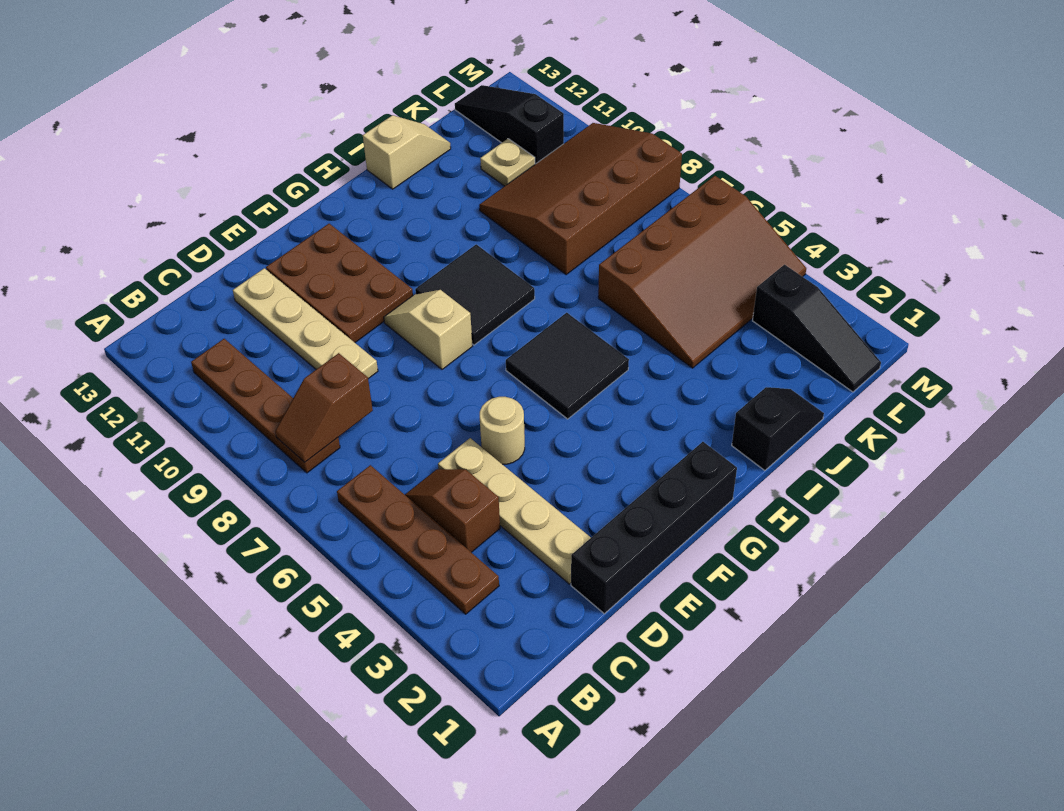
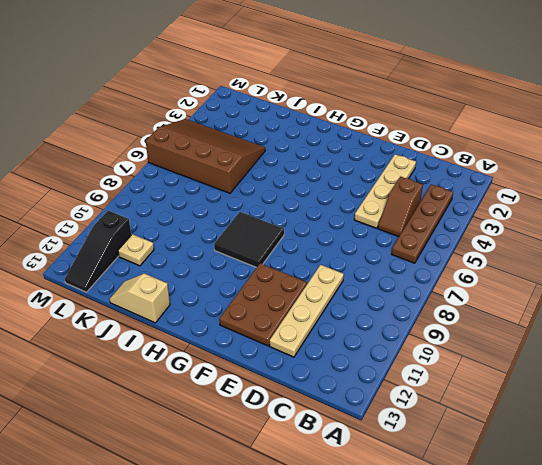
none -> brown plate B8:B11 level 1
none -> black brick D1:G1 level 1
none -> tan round brick E5 level 1

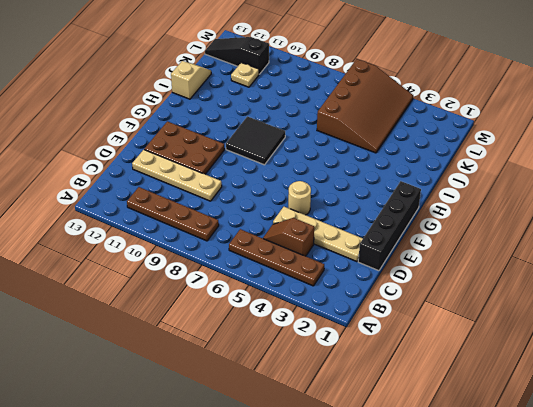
none -> tan slope F8:F9 level 1 top 8
none -> black tile G5:H6 level 1
none -> black slope I1:J1 level 1 top I

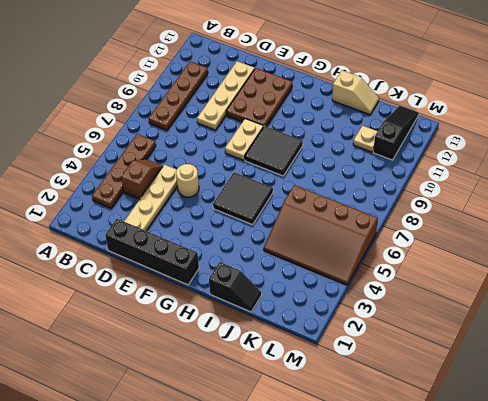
tan plate F8:F9 level 1 -> tan slope F8:F9 level 1 top 8
none -> brown slope J8:M10 level 1 top 8
none -> black slope L1:L3 level 1 top 3
none -> brown slope B8:C8 level 2 top C

